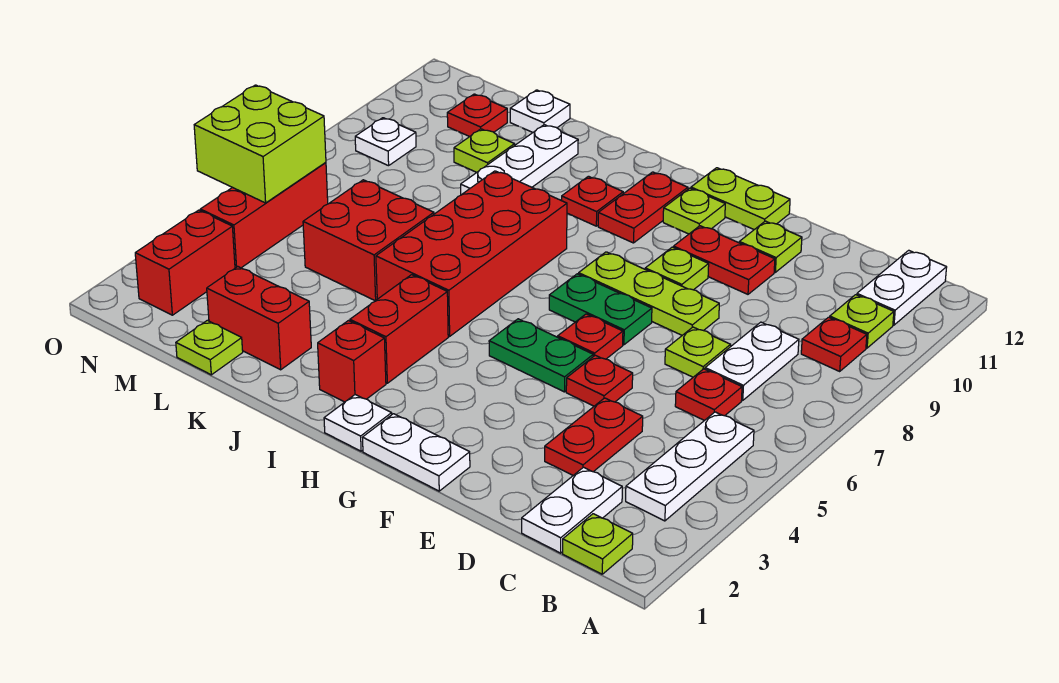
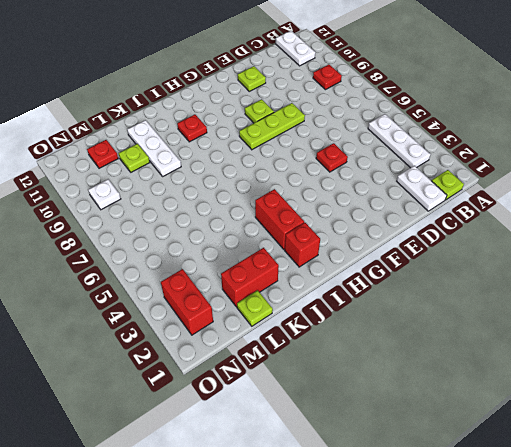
none -> lime plate B10 level 1
none -> red plate C6 level 1
none -> white plate C7:C8 level 1
none -> red plate D3:D4 level 1

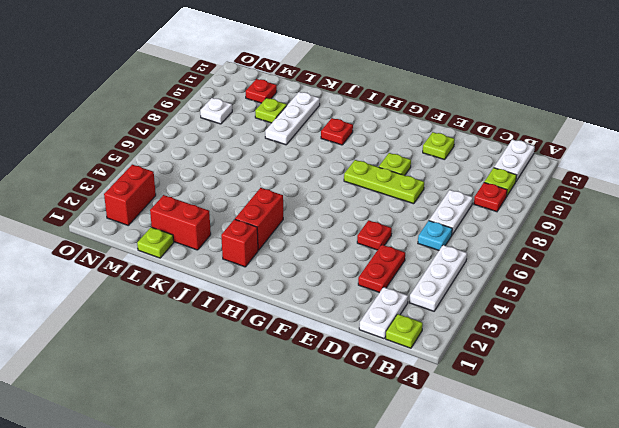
cyan plate C6 level 1 -> red plate C6 level 1
none -> lime plate D7 level 1
none -> red plate E10:F10 level 1
none -> white plate F1:G1 level 1
none -> green plate F5:G5 level 1

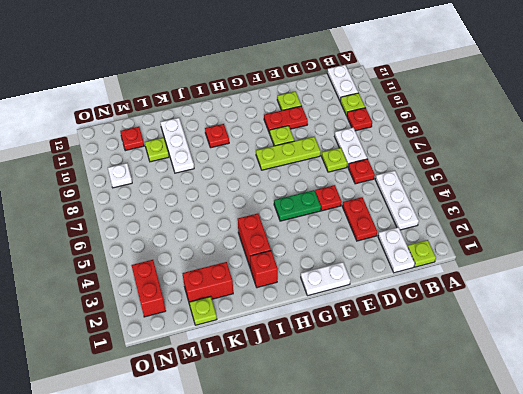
none -> red plate F6 level 1
none -> green plate F7:G7 level 1
none -> lime plate F12:G12 level 1
none -> lime plate G11 level 1

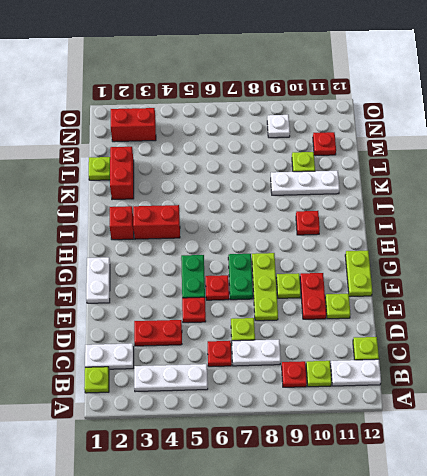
lime plate C12 level 1 -> lime plate G11 level 1
none -> white plate H1 level 1
none -> red plate H10:H11 level 1
none -> red brick I5:J8 level 1
none -> red brick K5:L6 level 1

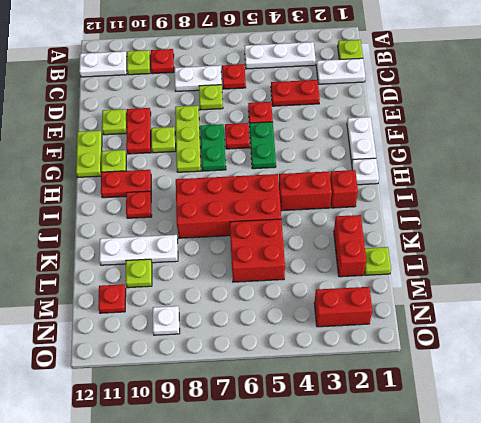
none -> white plate L12 level 1
none -> red brick N4:N6 level 1
none -> lime brick N5:O6 level 2

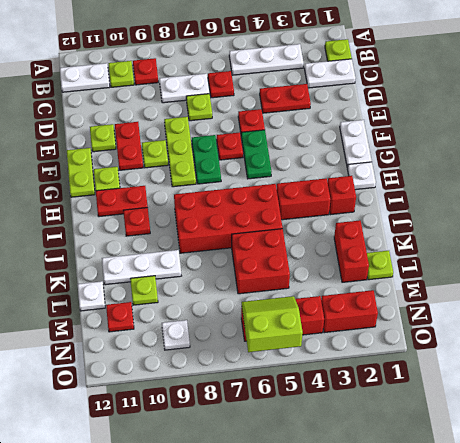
lime slope N5:O6 level 2 top O -> lime brick N5:O6 level 2

